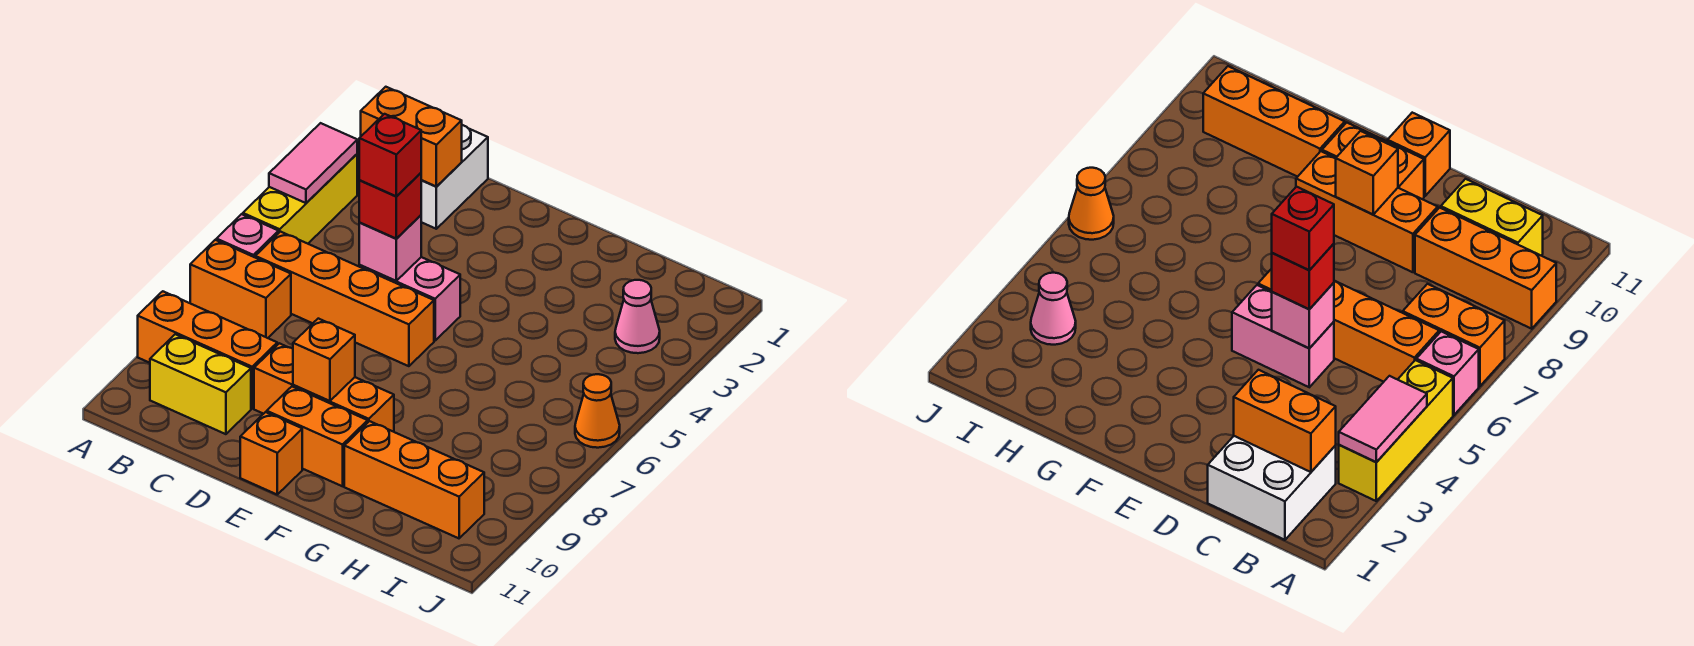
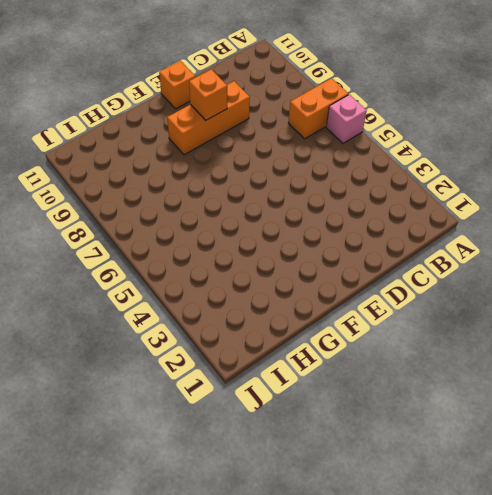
none -> yellow brick A3:A5 level 1
none -> orange brick A9:C9 level 1
none -> white brick B1:C2 level 1

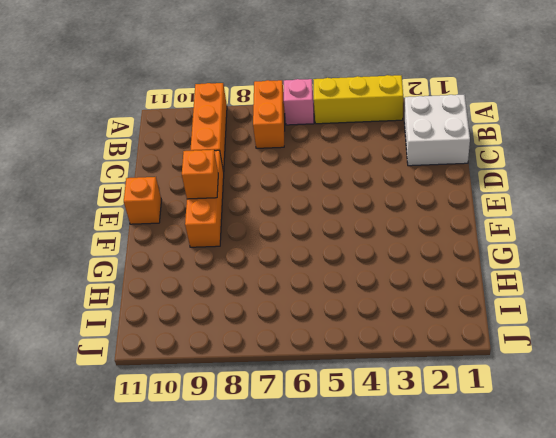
none -> orange brick B6:E6 level 1
none -> yellow brick B10:C10 level 1
none -> pink brick D5:E5 level 1

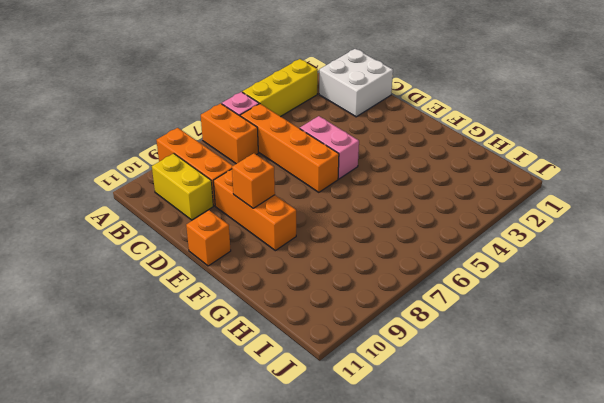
none -> orange brick E10:F10 level 1
none -> orange brick G10:I10 level 1
none -> pink cone I3 level 1

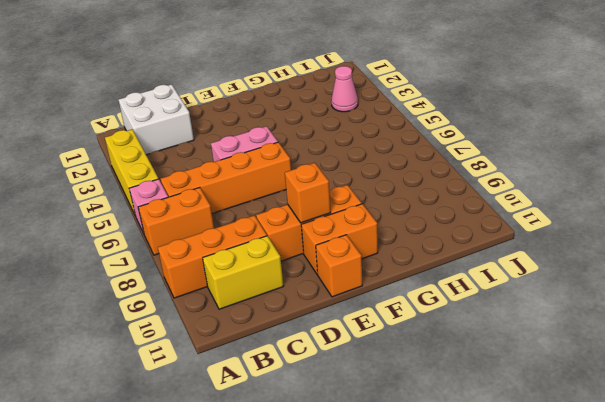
none -> orange brick G10:I10 level 1
none -> orange cone J6 level 1
none -> pink tile A3:A4 level 2

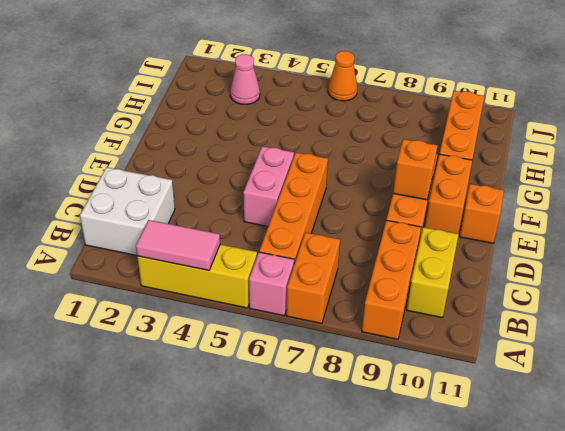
none -> orange brick B2:C2 level 2
none -> pink brick D5 level 2
none -> red brick D5 level 3

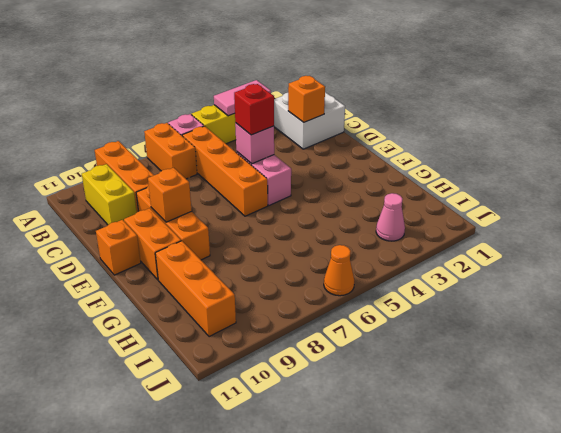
orange brick C2 level 2 -> orange brick B2:C2 level 2
none -> red brick D5 level 4

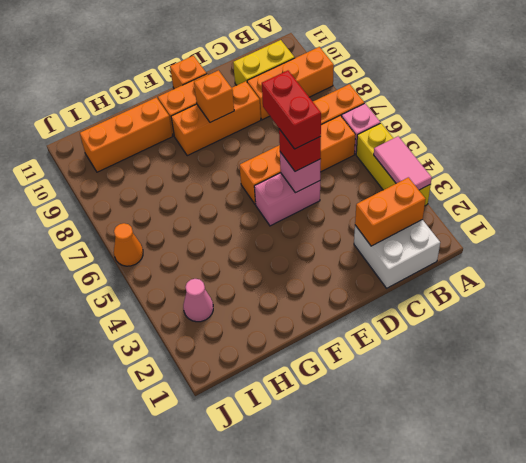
red brick D5:D6 level 4 -> red brick D5 level 4

